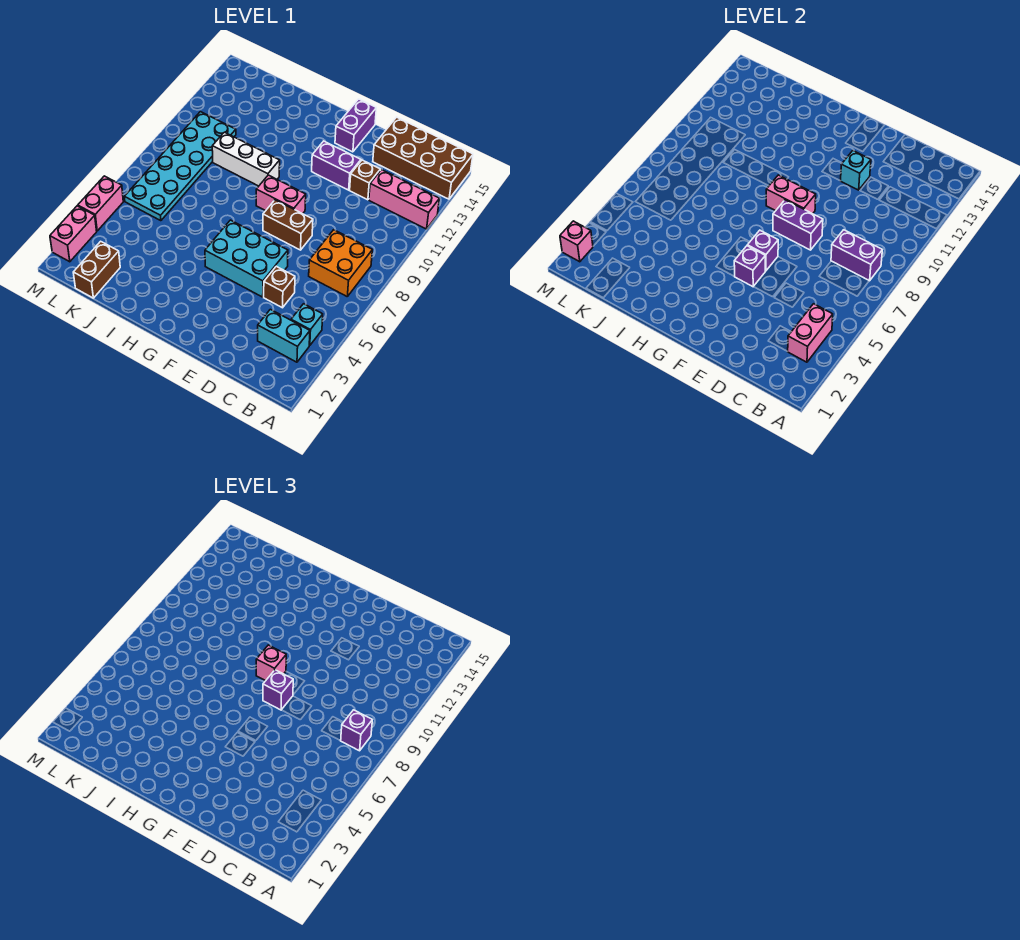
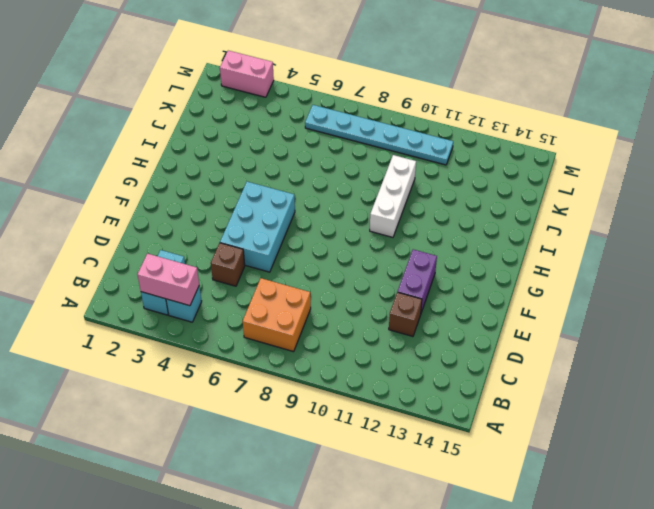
cyan plate L6:L11 level 1 -> cyan plate K6:L11 level 1
none -> pink brick A12:C12 level 1
none -> brown brick A14:D15 level 1
none -> brown brick E8:F8 level 1

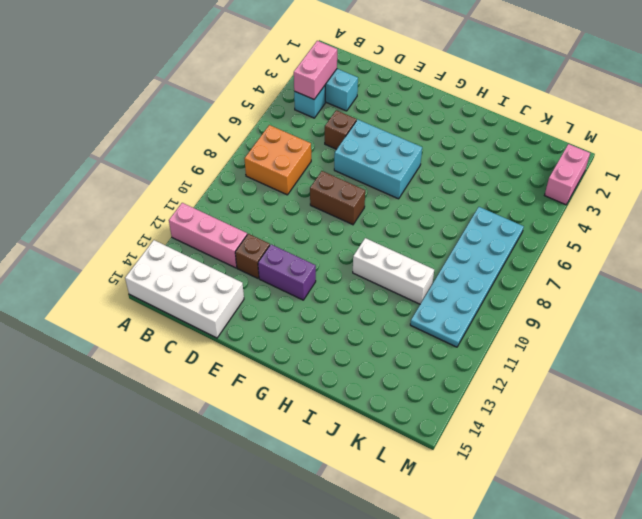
white brick A14:D15 level 1 -> brown brick A14:D15 level 1
none -> pink brick F9:G9 level 1
none -> purple brick F14:F15 level 1
none -> brown brick K1:K2 level 1

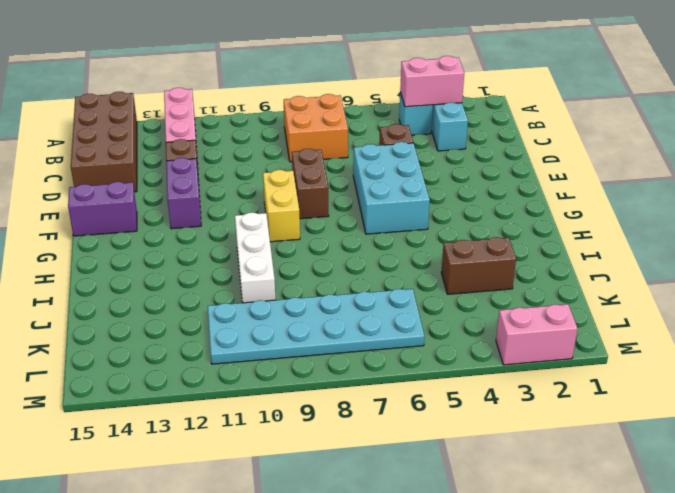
yellow brick F9:G9 level 1 -> pink brick F9:G9 level 1
brown brick J3:J4 level 1 -> brown brick K1:K2 level 1
none -> pink brick M4:M5 level 1
none -> purple brick B8:C8 level 2
none -> purple brick E8:F8 level 2

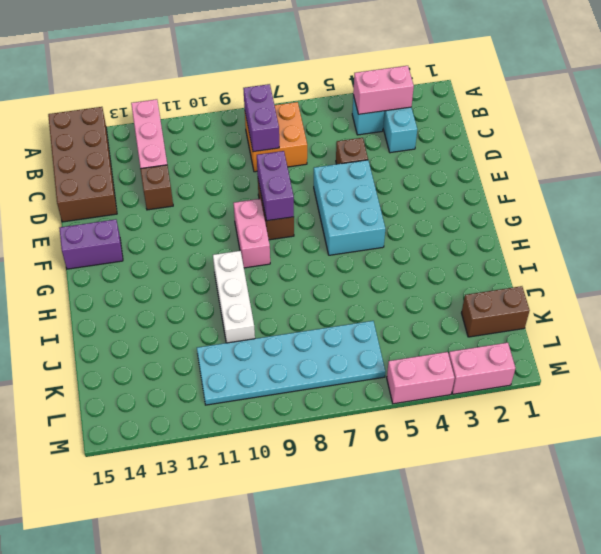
none -> purple brick E12:F12 level 1
none -> cyan brick E12 level 2
none -> purple brick F5 level 2

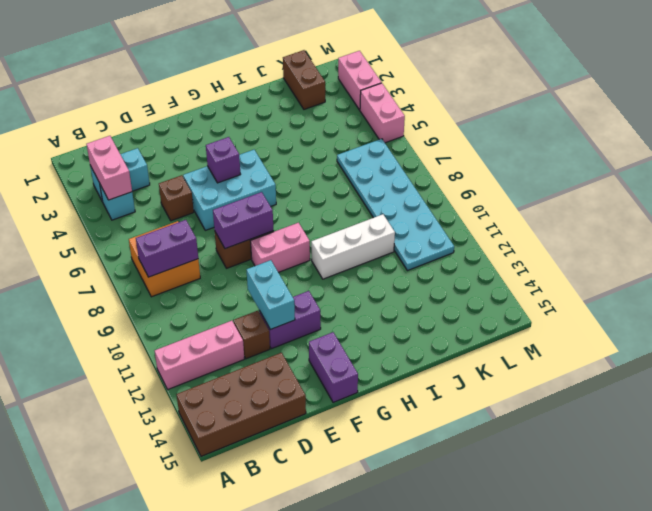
cyan brick E11:E12 level 2 -> cyan brick E12 level 2
none -> purple brick F6 level 2
none -> pink brick F9:G9 level 2
none -> pink brick M2 level 2

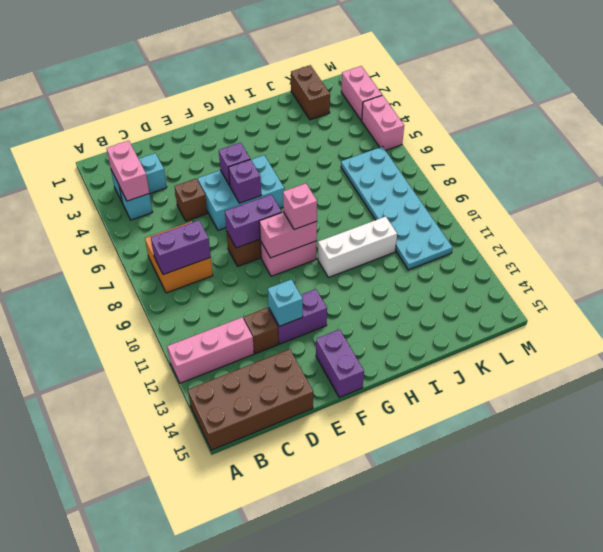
none -> pink brick M2 level 2
none -> purple brick B8 level 3
none -> purple brick F8 level 3

